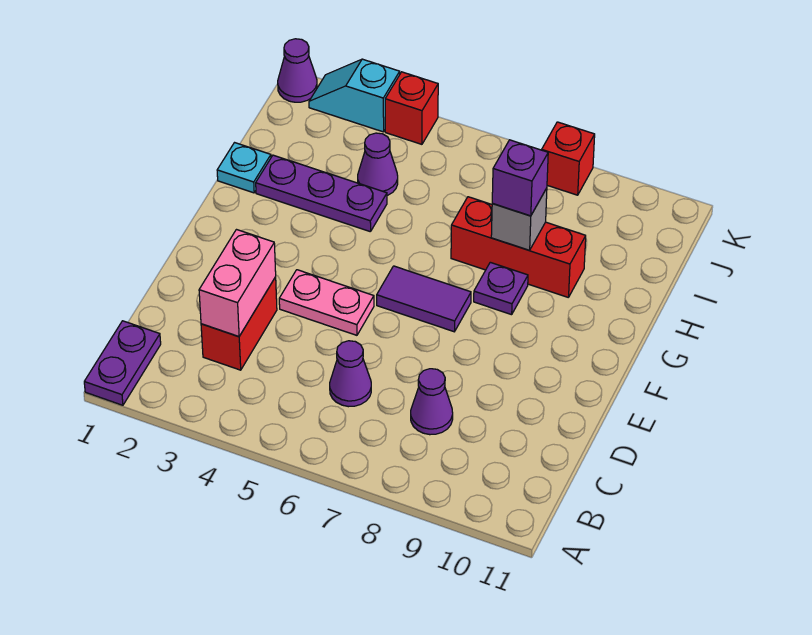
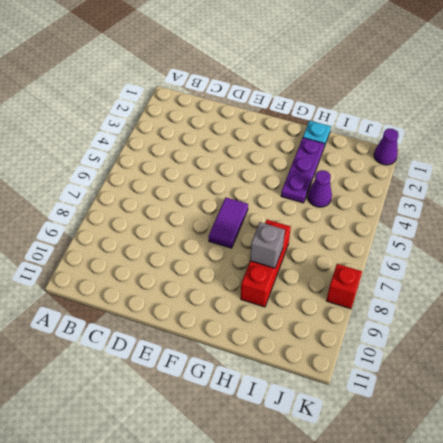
none -> purple plate A1:B1 level 1
none -> red brick C3:D3 level 1
none -> purple cone C6 level 1

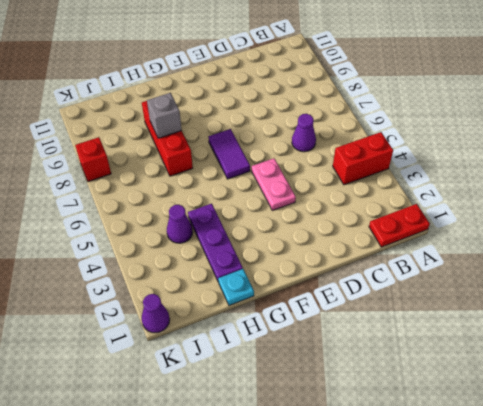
red plate A1:B1 level 1 -> purple plate A1:B1 level 1
red brick A4:B4 level 1 -> red brick C3:D3 level 1
none -> purple cone C8 level 1
none -> purple plate G8 level 1
none -> cyan slope K2:K3 level 1 top 3

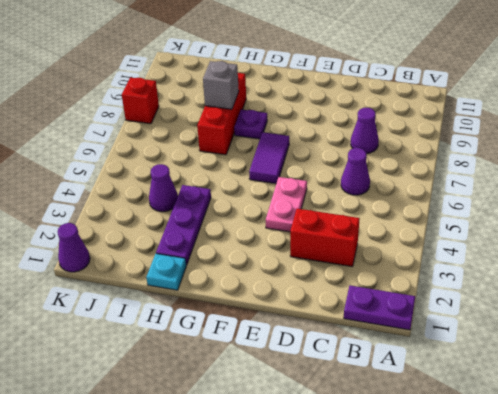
none -> cyan slope K2:K3 level 1 top 3
none -> red brick K4 level 1
none -> pink brick C3:D3 level 2

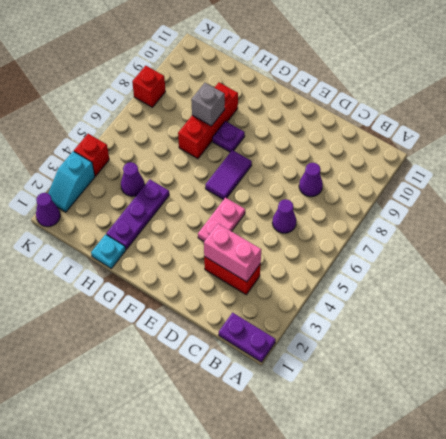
none -> purple brick H8 level 3

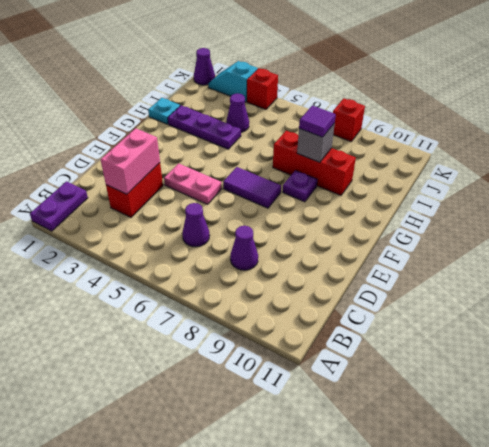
purple tile H8 level 3 -> purple brick H8 level 3

